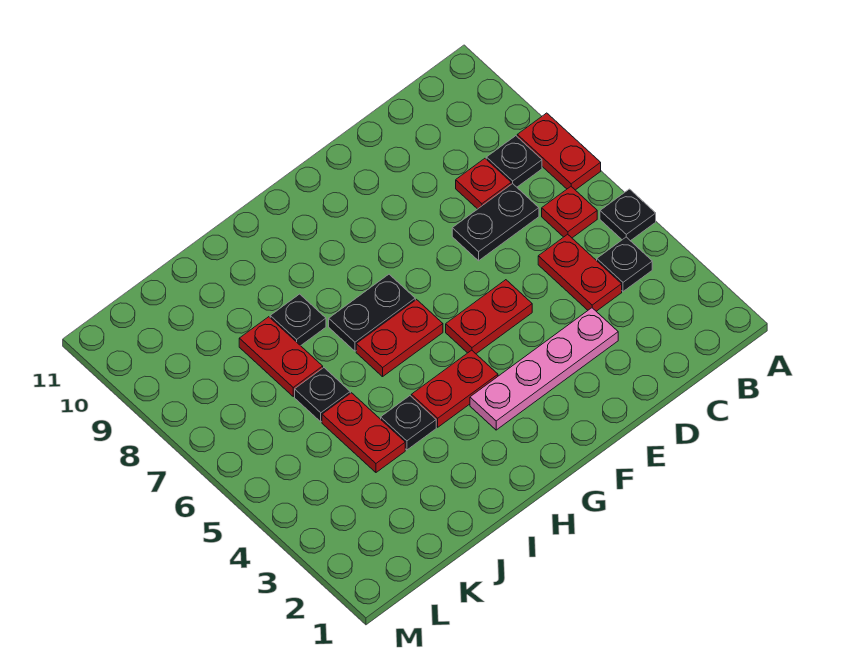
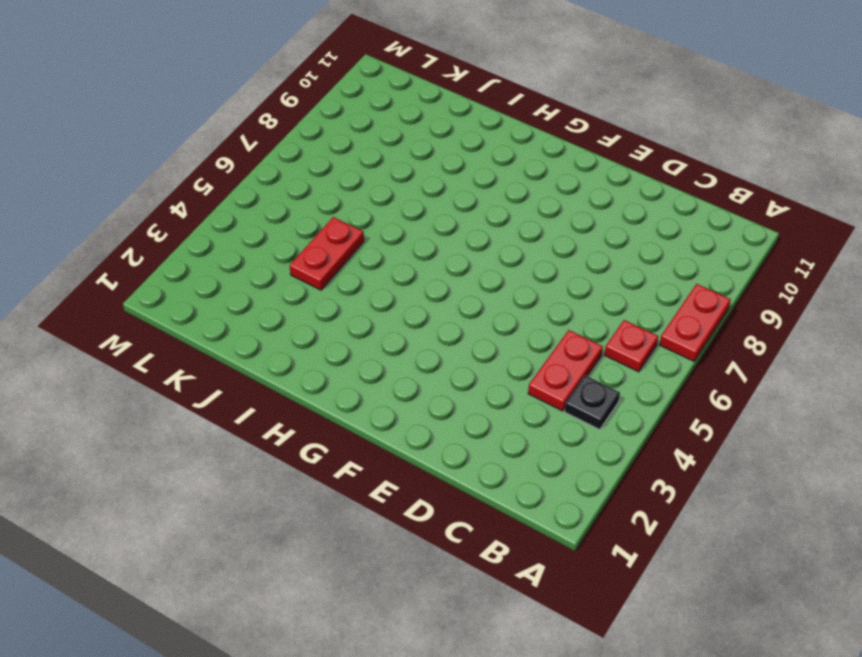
none -> black plate A5 level 1
none -> black plate B8 level 1
none -> black plate C7:D7 level 1

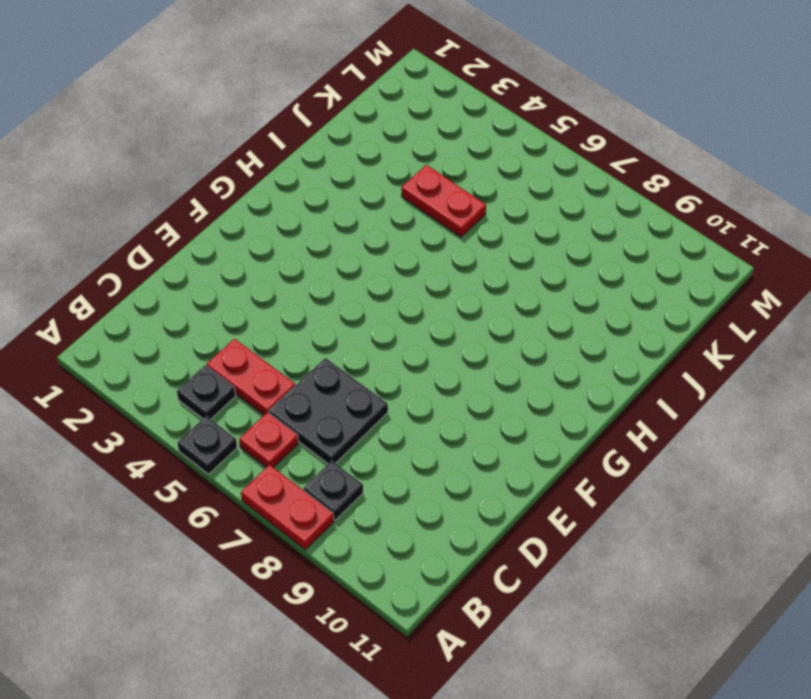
black plate C6:D7 level 1 -> black plate C7:D7 level 1
none -> red plate C8 level 1
none -> pink plate D3:G3 level 1
none -> red plate E5:F5 level 1

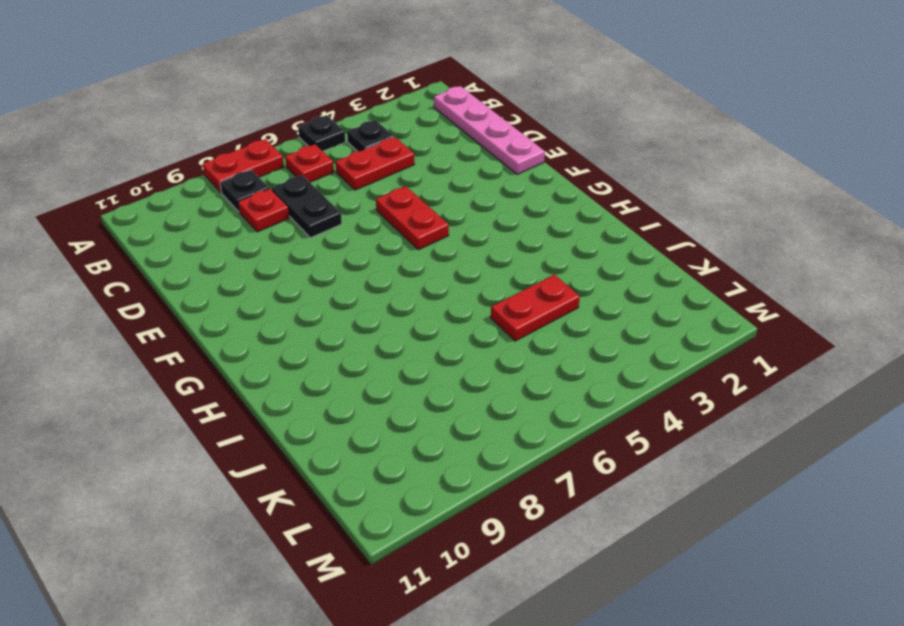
pink plate B1:E1 level 1 -> pink plate D3:G3 level 1
none -> red plate G4:H4 level 1
none -> red plate G6:H6 level 1
none -> black plate G7:H7 level 1

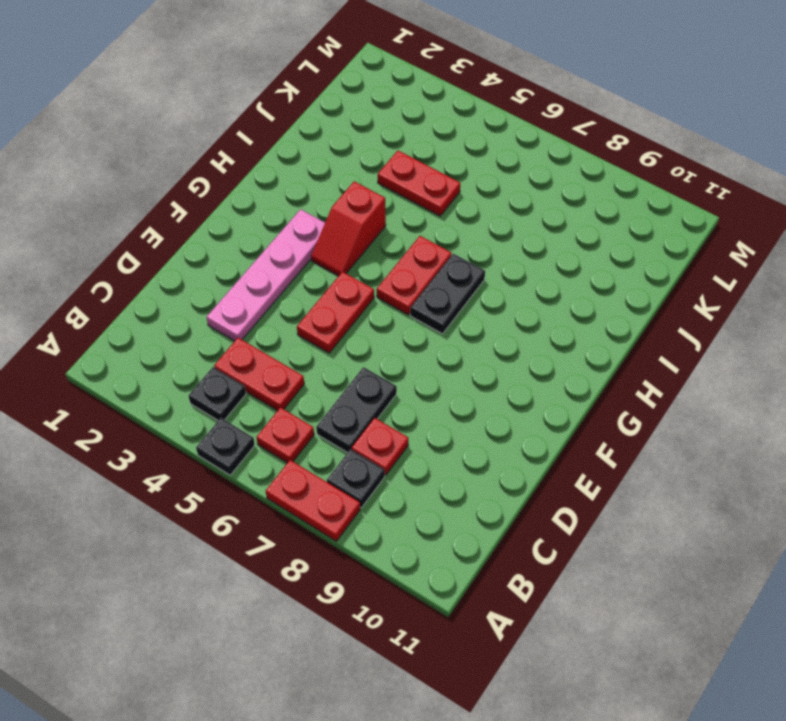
red slope G4:H4 level 1 top H -> red plate G4:H4 level 1
none -> black plate I4 level 1
none -> black plate I8 level 1
none -> black plate J6 level 1

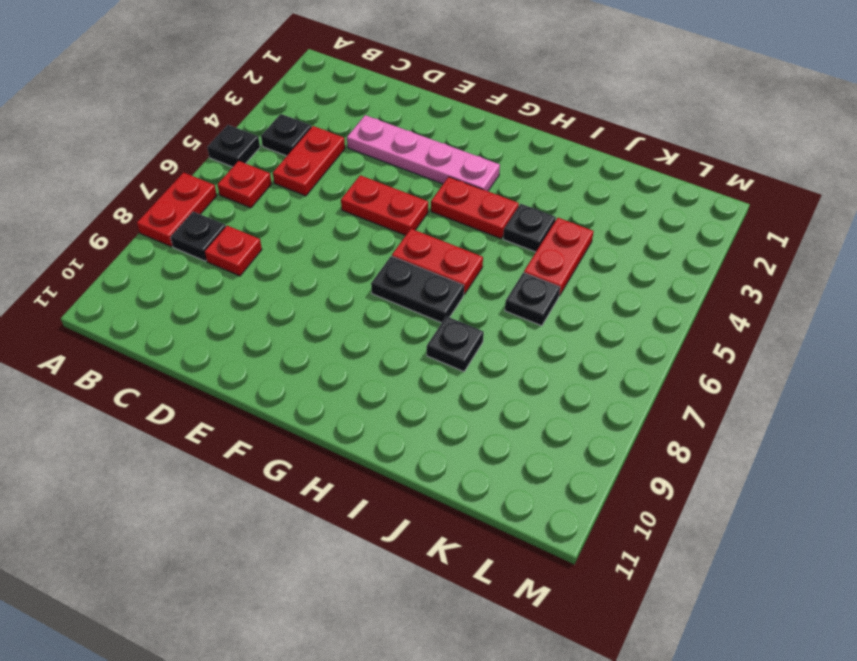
none -> black plate C7:D7 level 1
none -> red plate J7:J8 level 1

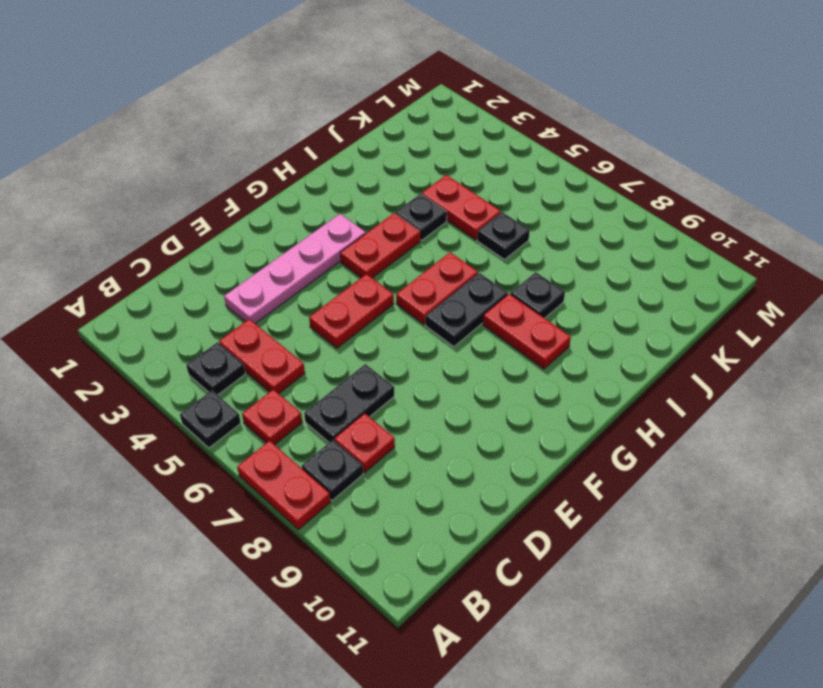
red plate H8:H9 level 1 -> red plate J7:J8 level 1

